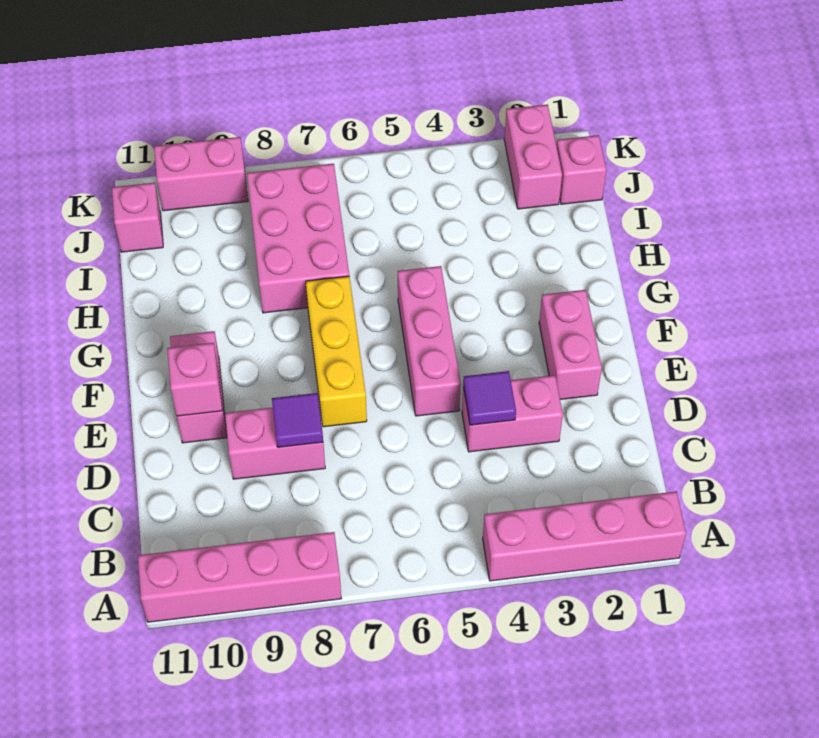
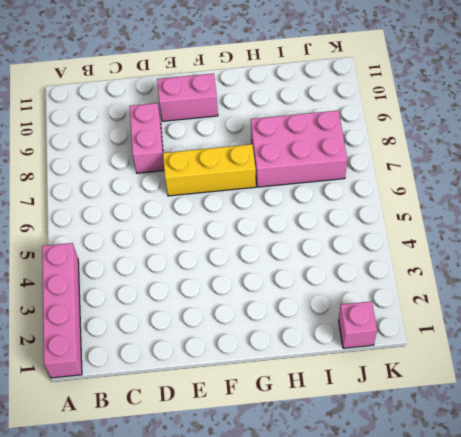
none -> pink brick A8:A11 level 1
none -> pink brick D3:D4 level 1
none -> pink brick E2:F2 level 1

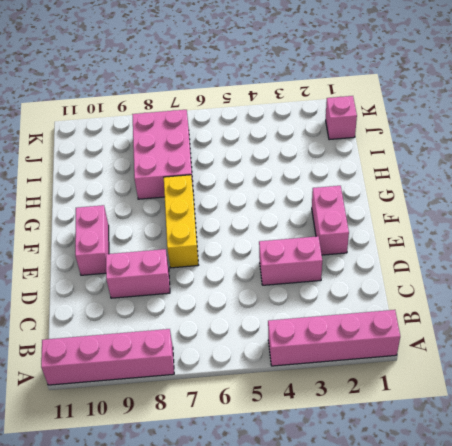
none -> pink brick E5:G5 level 1
none -> pink brick J2:K2 level 1
none -> pink brick J11 level 1

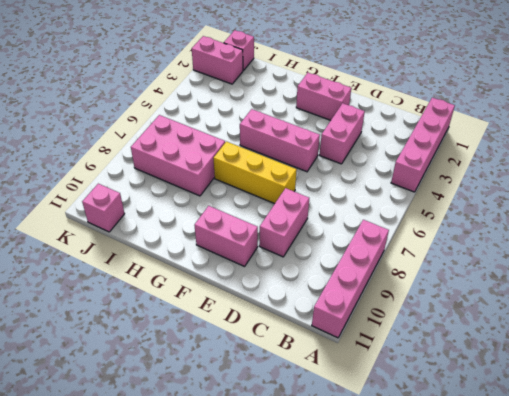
none -> pink brick K9:K10 level 1
none -> purple tile D4 level 2
none -> purple tile D8 level 2

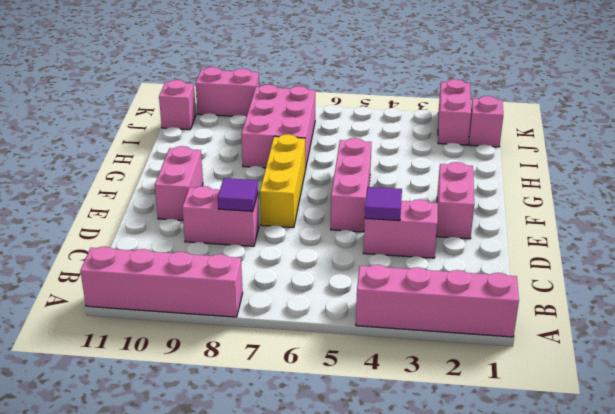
none -> pink brick E10 level 2

